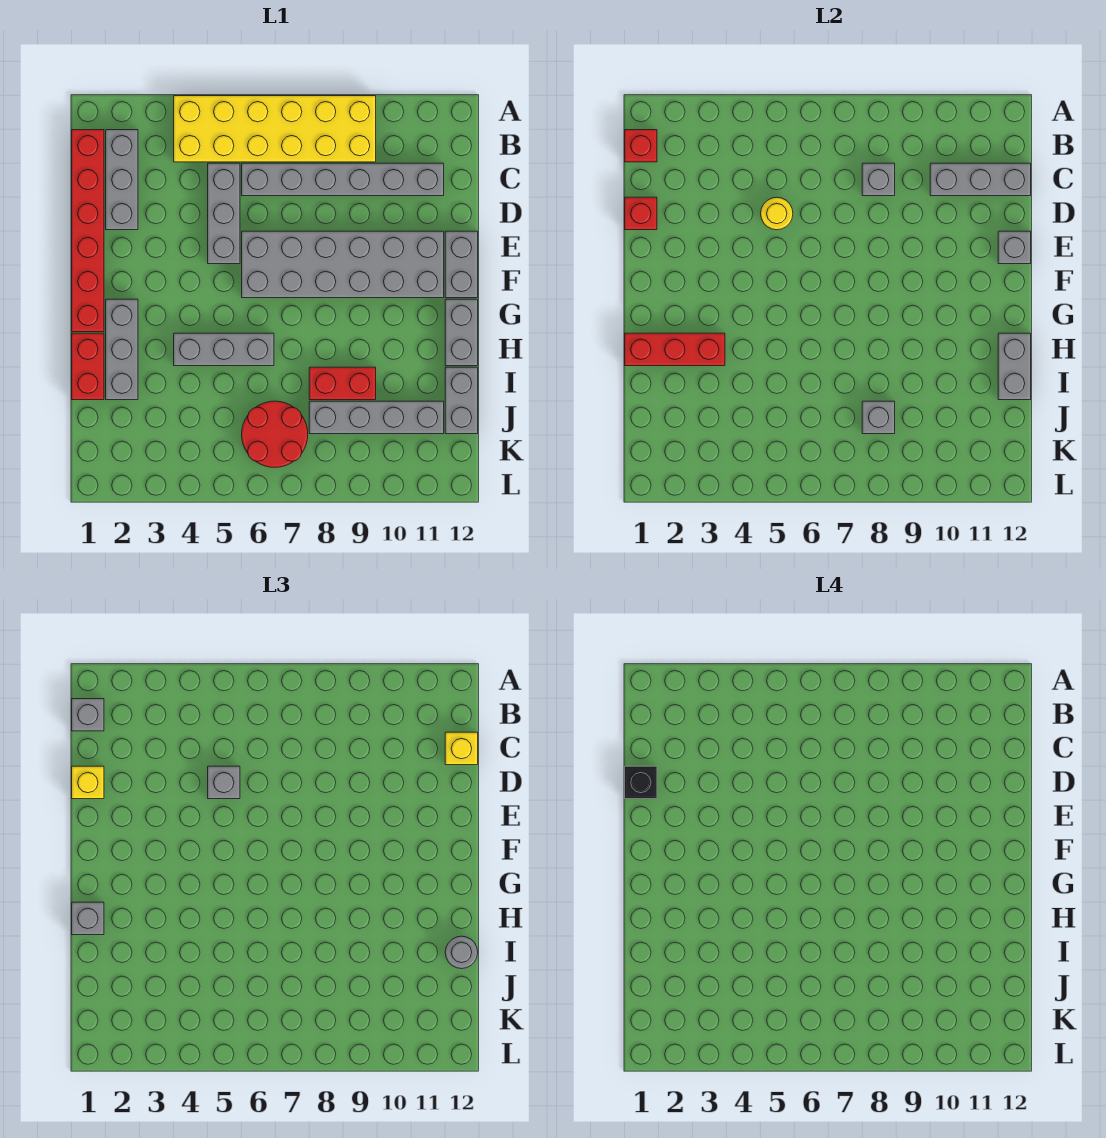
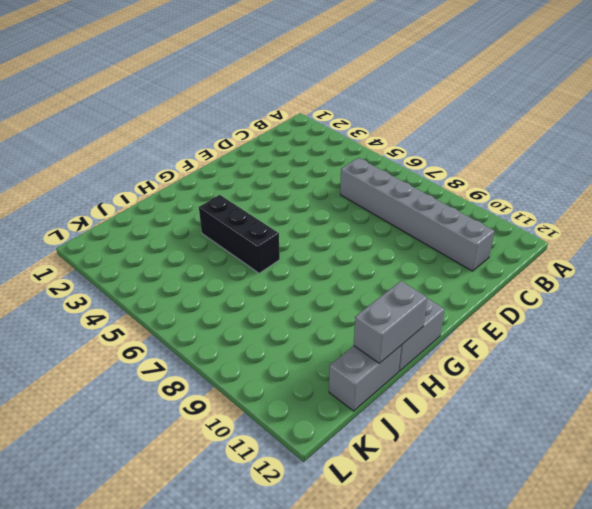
black brick H4:H6 level 1 -> grey brick H4:H6 level 1
none -> yellow brick A4:B9 level 1
none -> red brick B1:G1 level 1
none -> grey brick B2:D2 level 1
none -> grey brick C5:E5 level 1

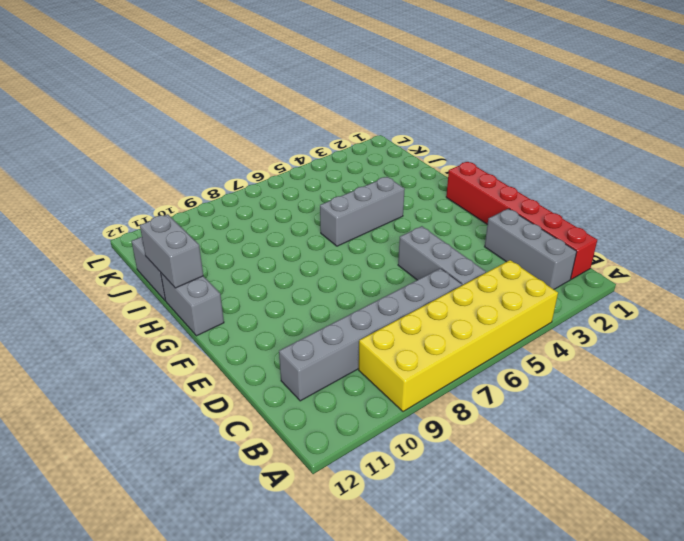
none -> grey brick E6:F11 level 1
none -> grey brick E12:F12 level 1
none -> grey brick G2:I2 level 1
none -> red brick H1:I1 level 1

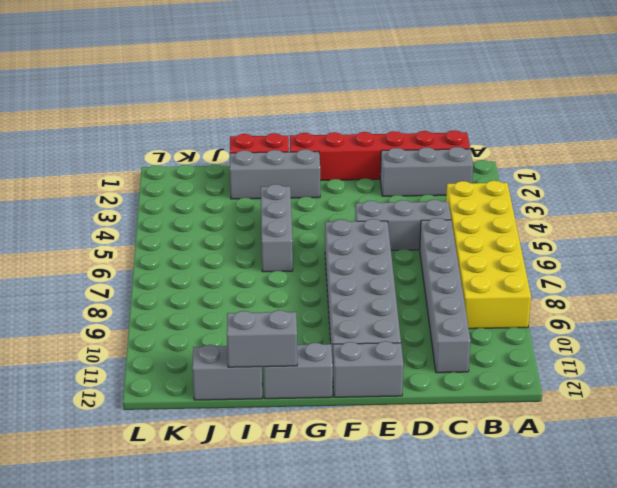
none -> red brick I8:I9 level 1
none -> red round brick J6:K7 level 1
none -> grey brick J8:J11 level 1
none -> red brick B1 level 2

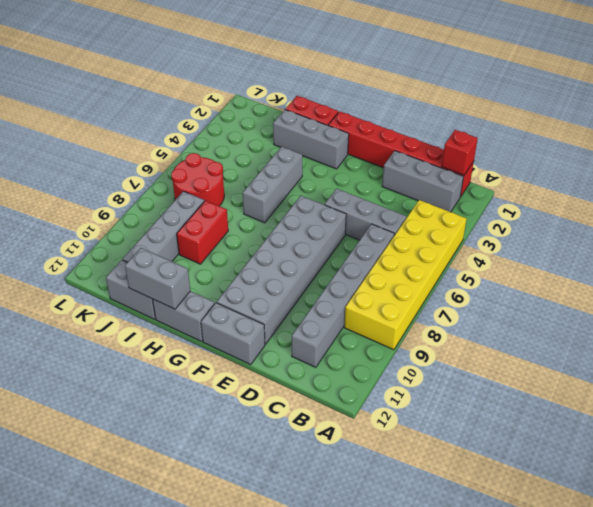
none -> grey brick C8 level 2
none -> grey brick C10:C12 level 2
none -> red brick D1 level 2
none -> yellow round brick D5 level 2

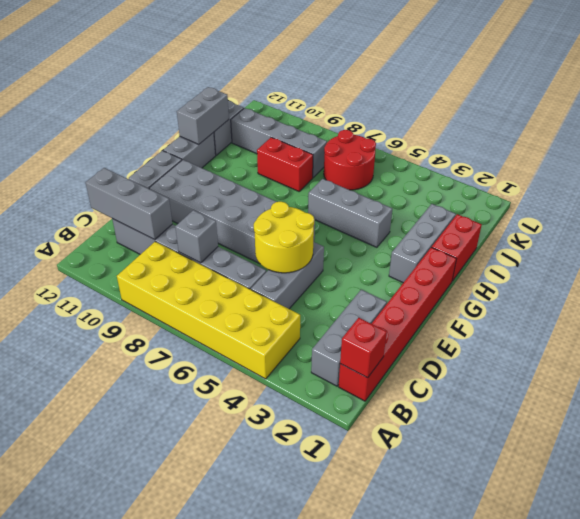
yellow round brick D5:E6 level 2 -> yellow round brick D5 level 2
none -> red brick D1 level 2
none -> grey brick E12 level 2
none -> red brick H1:H3 level 2
none -> grey brick J8 level 2

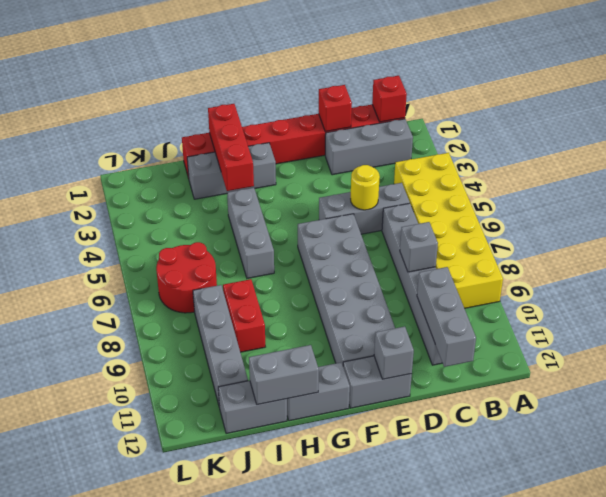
none -> grey brick J8 level 2
none -> grey brick B1 level 3
none -> yellow brick C12 level 3
none -> yellow brick D1 level 3

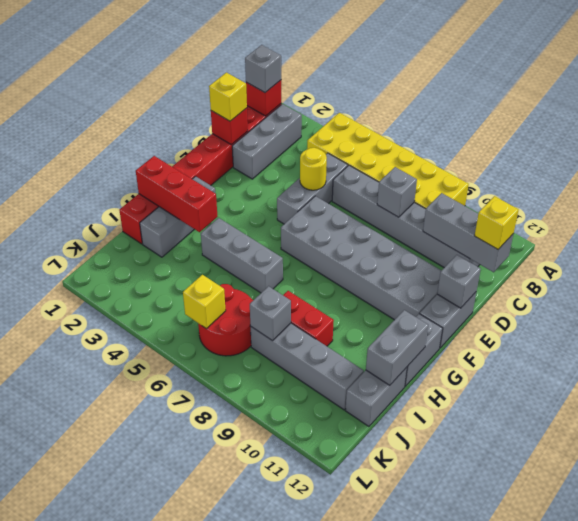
yellow brick K6 level 2 -> none
none -> grey brick D5 level 3
none -> grey brick H1 level 3
none -> grey round brick I12 level 3
none -> black brick D1 level 4

